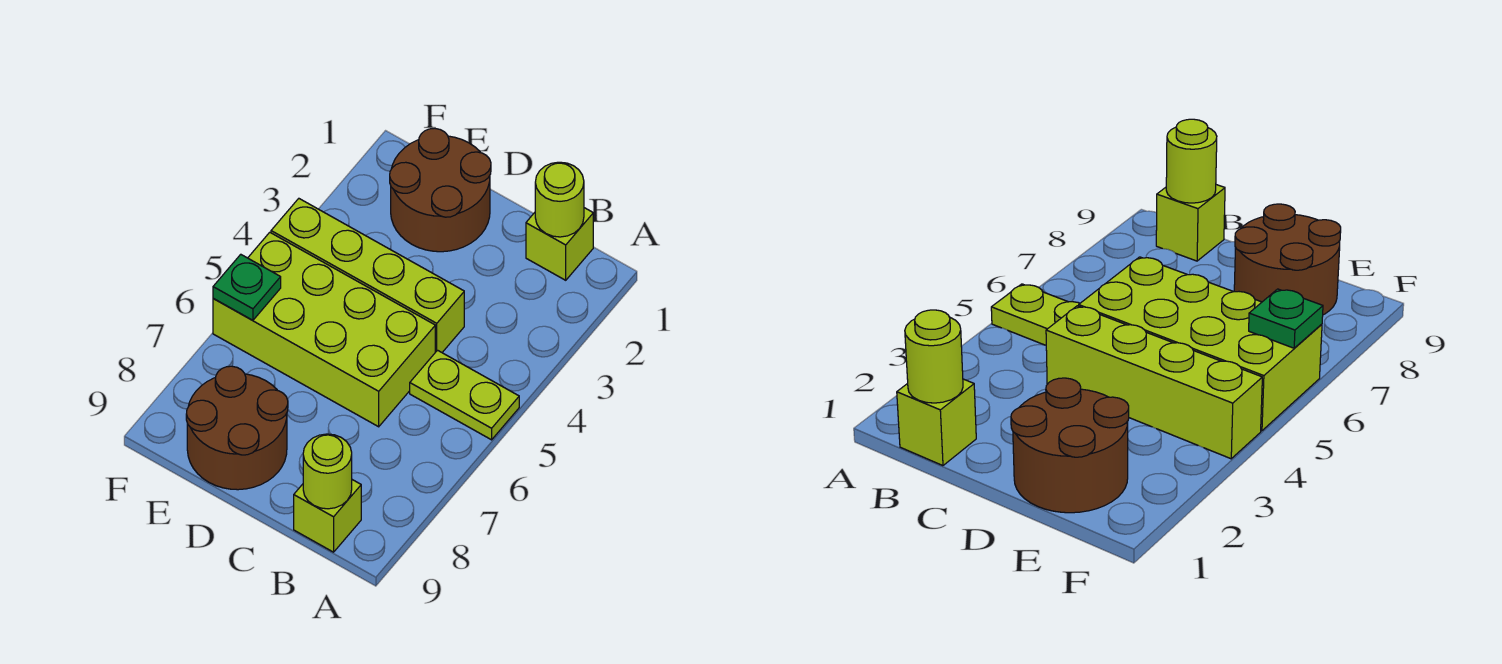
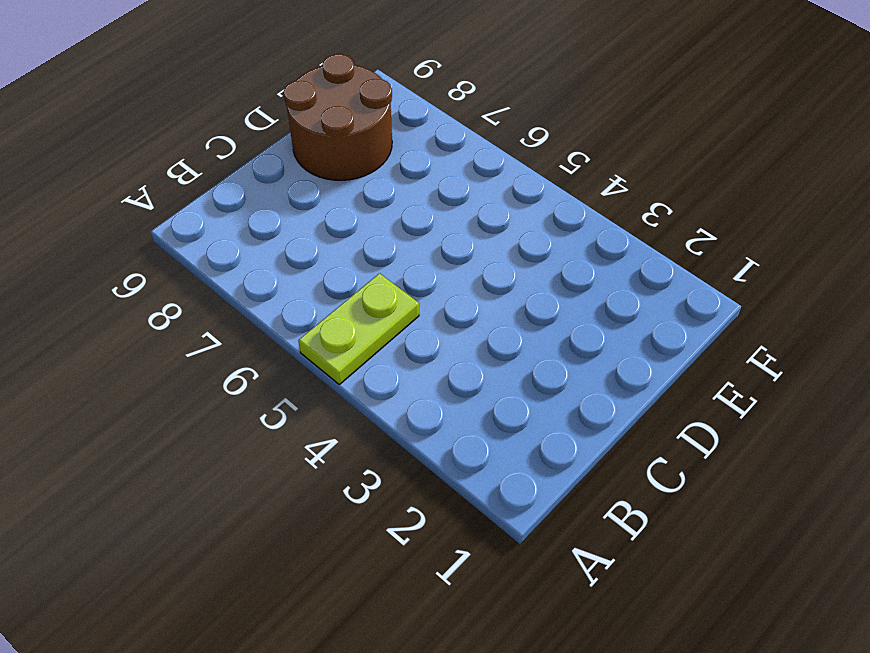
none -> lime brick B1 level 1
none -> lime brick B9 level 1

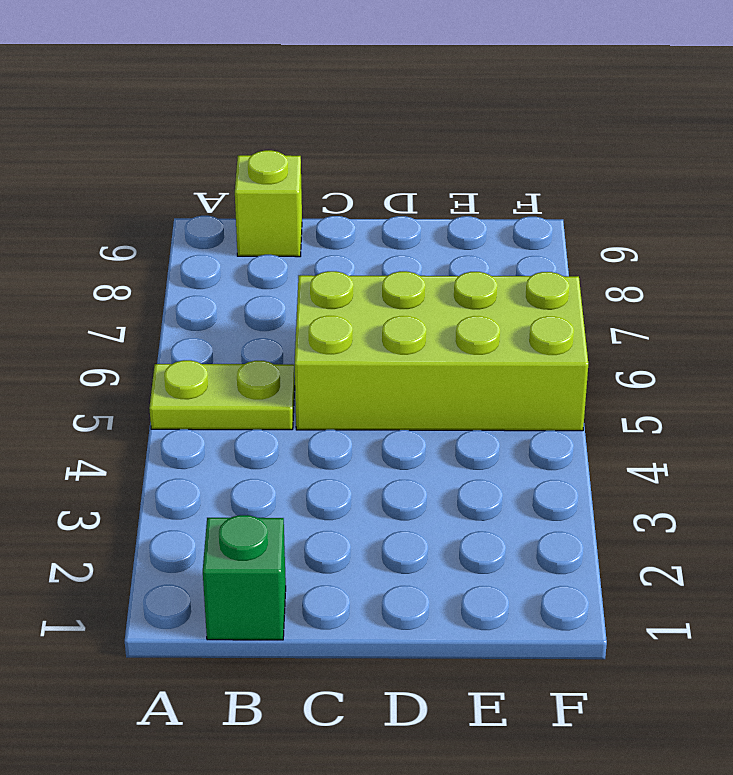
green brick B1 level 1 -> lime brick B1 level 1
none -> lime brick C4:F4 level 1
none -> brown round brick D1:E2 level 1

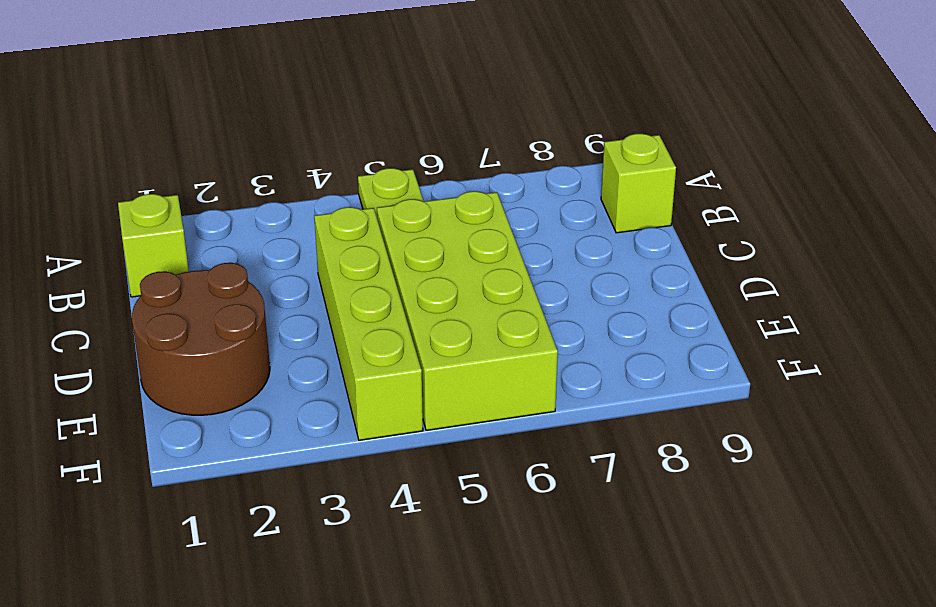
none -> brown round brick D8:E9 level 1
none -> lime round brick B1 level 2

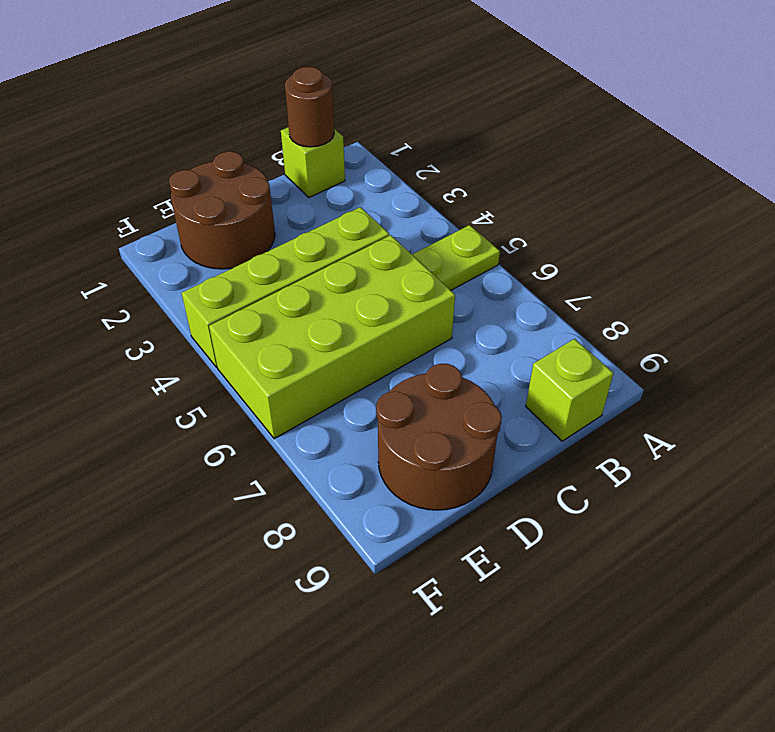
brown round brick B1 level 2 -> lime round brick B1 level 2
none -> lime round brick B9 level 2
none -> green plate F6 level 2

